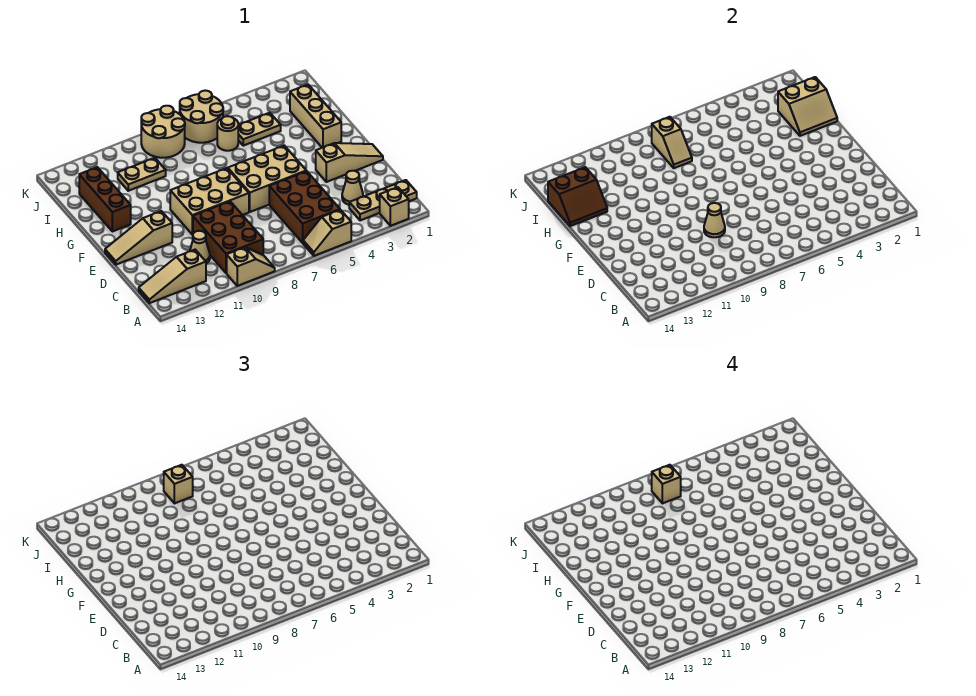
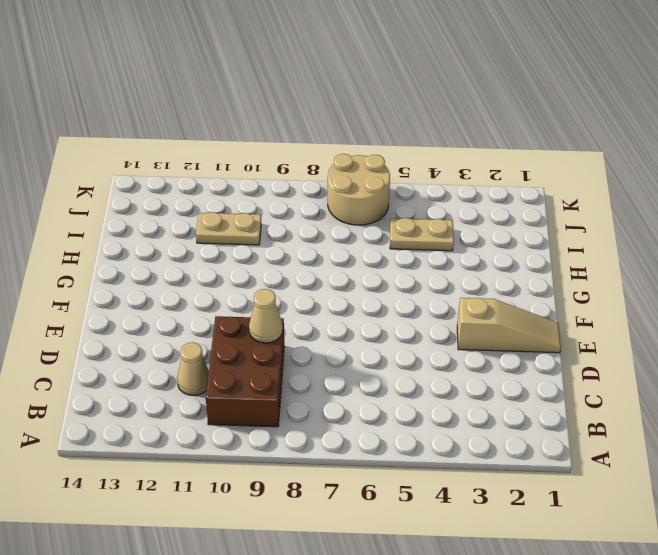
none -> tan brick A2 level 1
none -> tan slope A5:A6 level 1 top 5
none -> tan slope A9:A10 level 1 top 10

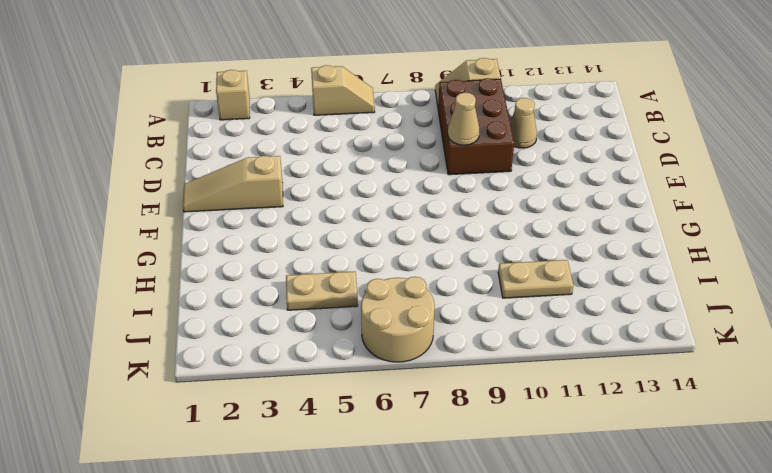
none -> tan plate B1:B3 level 1
none -> brown brick B5:D6 level 1
none -> tan slope B12:B14 level 1 top 12

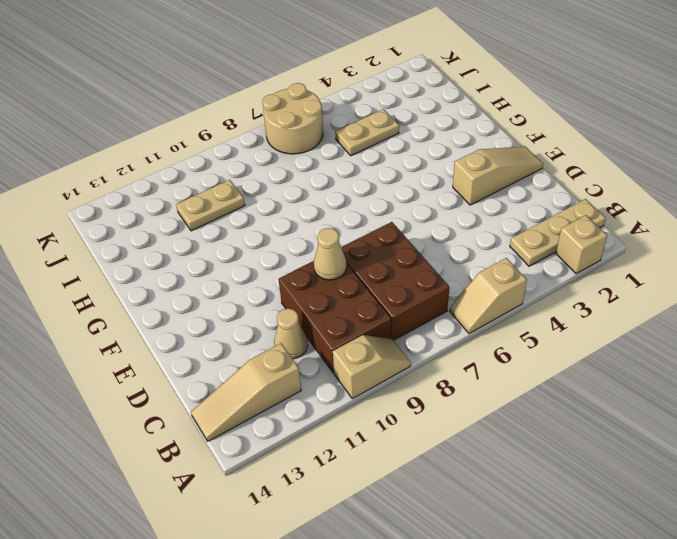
brown brick B7:D8 level 1 -> brown brick B5:D6 level 1
none -> tan cone C3 level 1
none -> tan brick E5:F7 level 1
none -> tan brick E8:F10 level 1

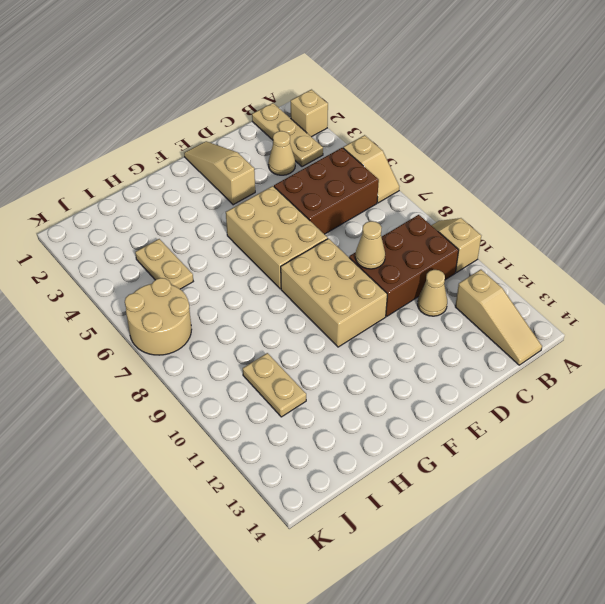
none -> tan slope E12:E14 level 1 top 12
none -> tan brick G2:I2 level 1
none -> brown brick G13:I13 level 1

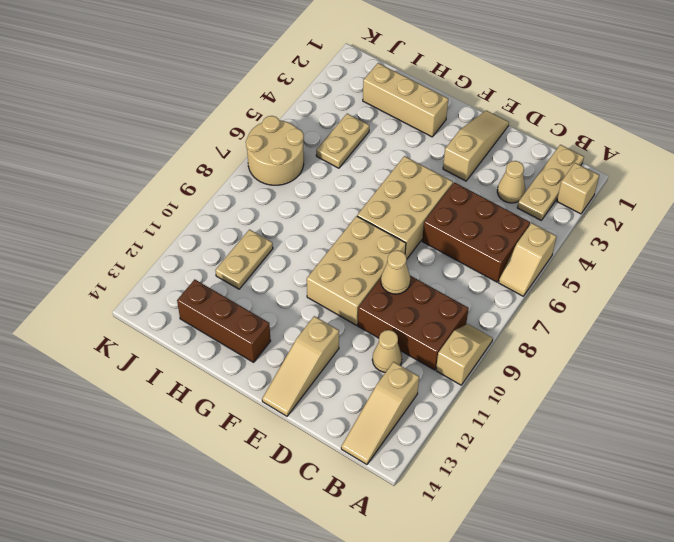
none -> tan round brick I6 level 1
none -> tan round brick J8:K9 level 1
none -> tan slope H1:I2 level 2 top I

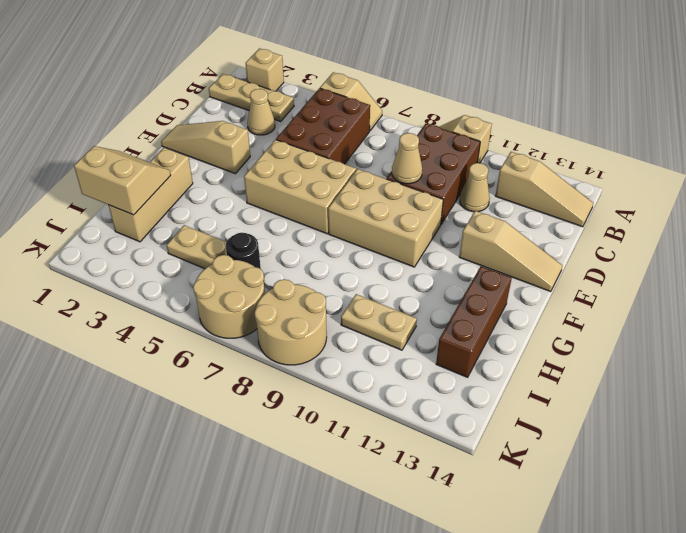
black round brick I6 level 1 -> tan round brick I6 level 1
none -> brown slope H13:I14 level 2 top I
none -> tan slope I8:J8 level 2 top J
none -> tan brick J8 level 3

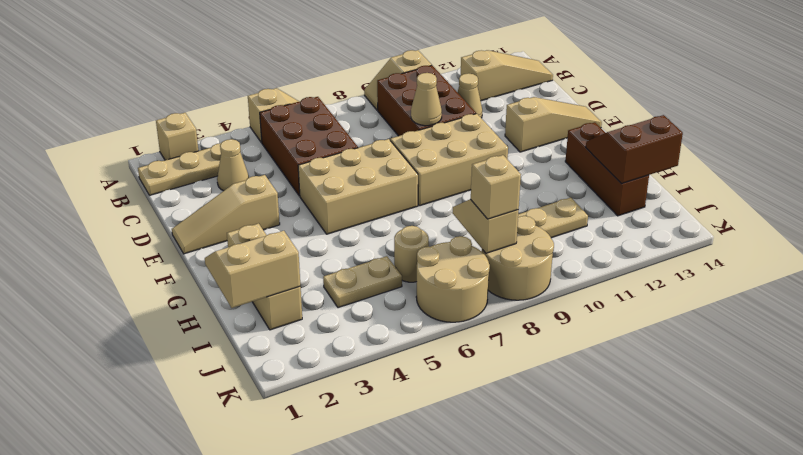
none -> tan brick J8 level 4

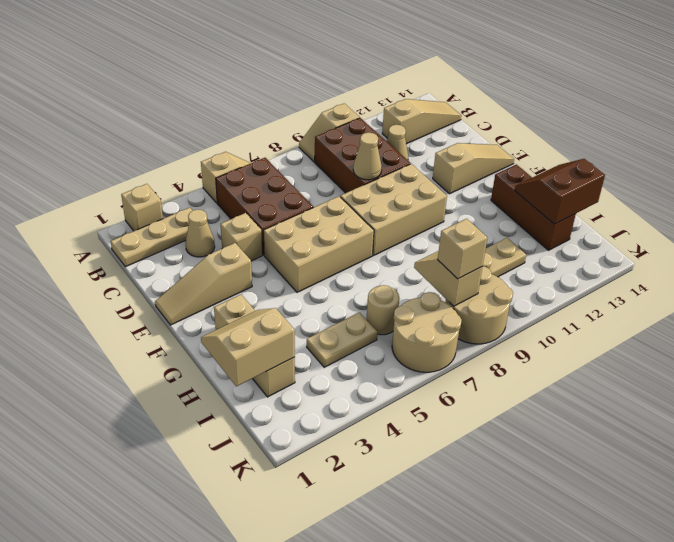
tan brick D4 level 1 -> tan brick J8 level 4

